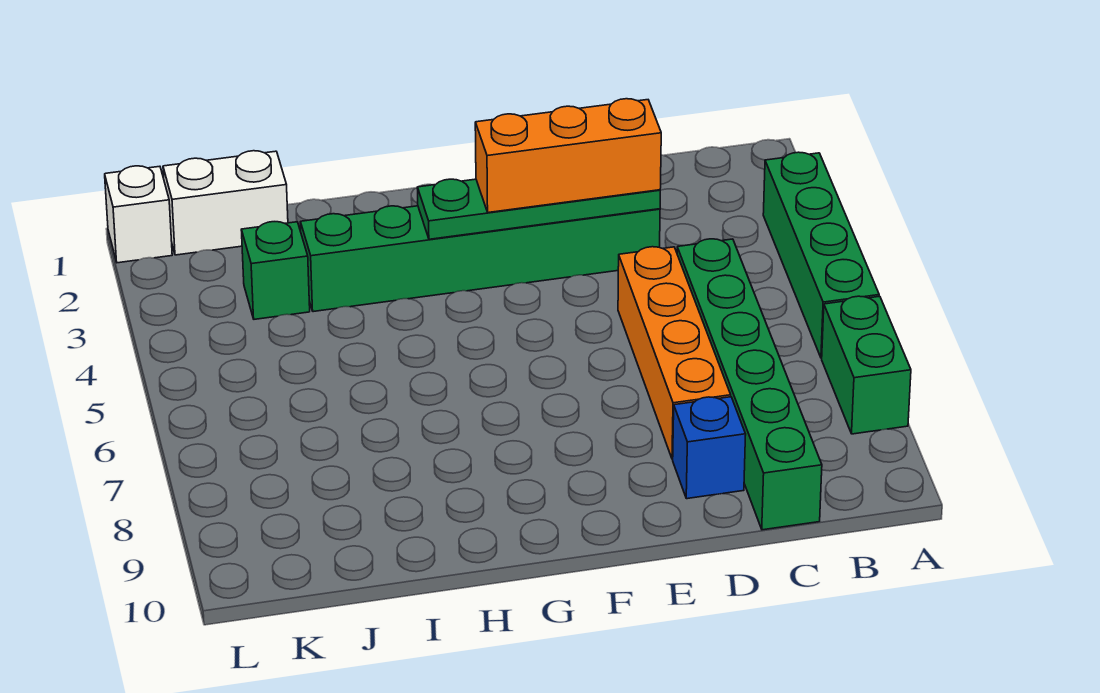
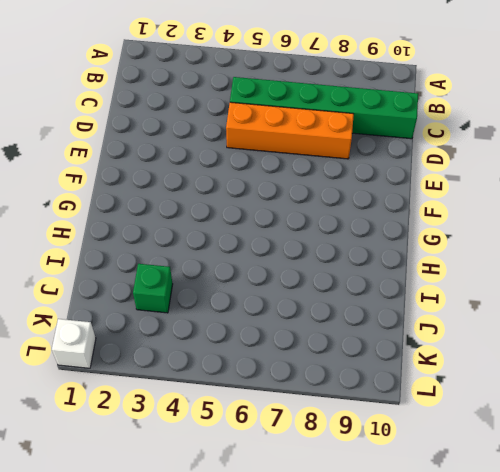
none -> green brick A3:A6 level 1
none -> green brick A7:A8 level 1

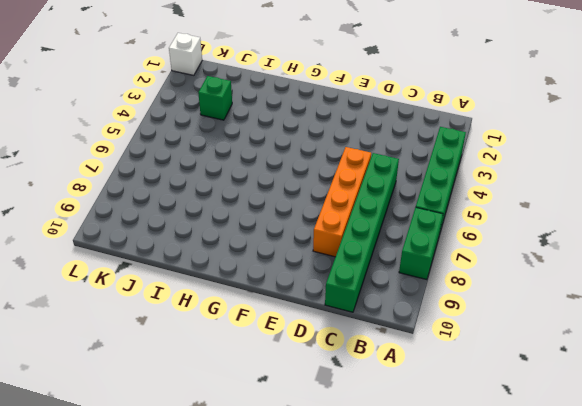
none -> green brick D3:I3 level 1
none -> blue brick D9 level 1

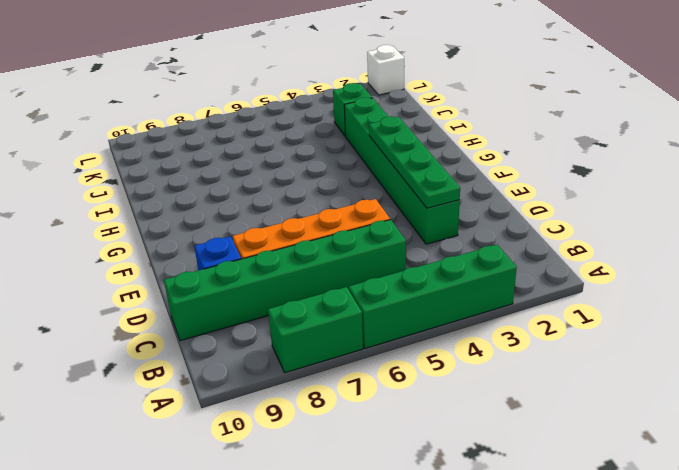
none -> white brick J1:K1 level 1
none -> orange brick D3:F3 level 3

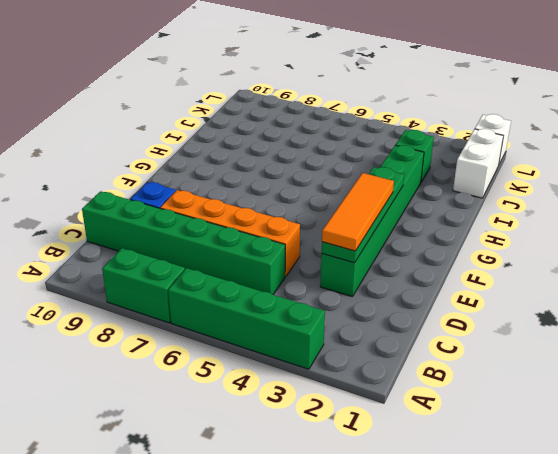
orange tile D3:F3 level 3 -> orange brick D3:F3 level 3

